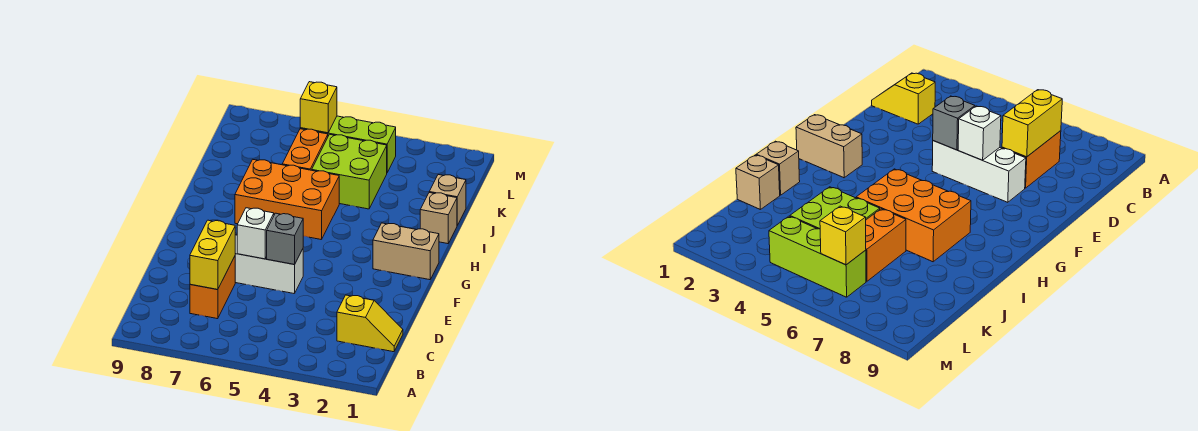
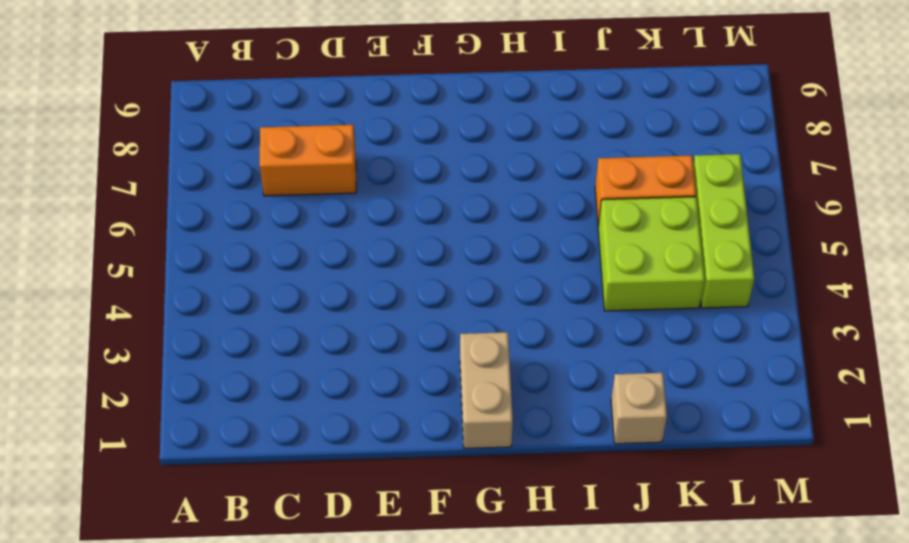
none -> yellow slope C1:C2 level 1 top 2
none -> white brick E5:E7 level 1
none -> orange brick H5:I7 level 1

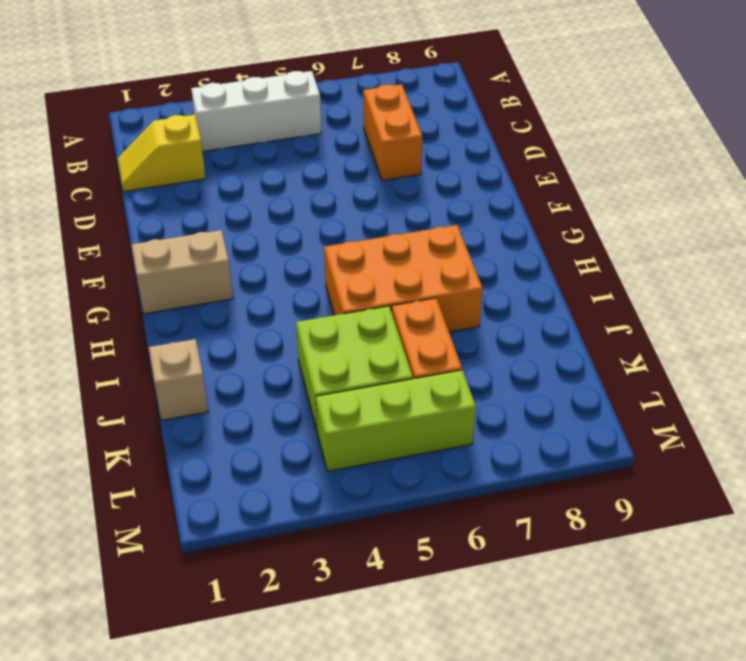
white brick B3:B5 level 1 -> white brick E5:E7 level 1
none -> tan brick I1 level 1
none -> yellow brick C7:D7 level 2
none -> grey brick E5 level 2

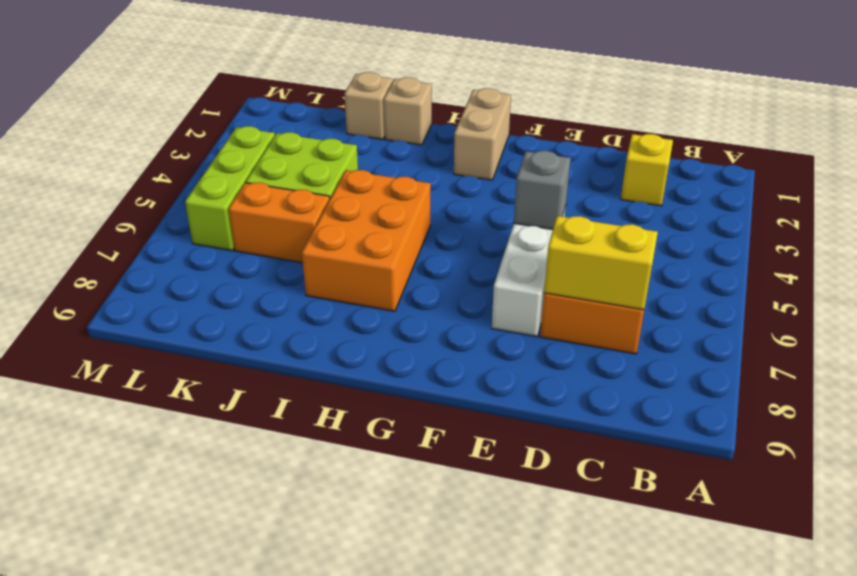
none -> white brick E6 level 2
none -> yellow brick L6 level 2

